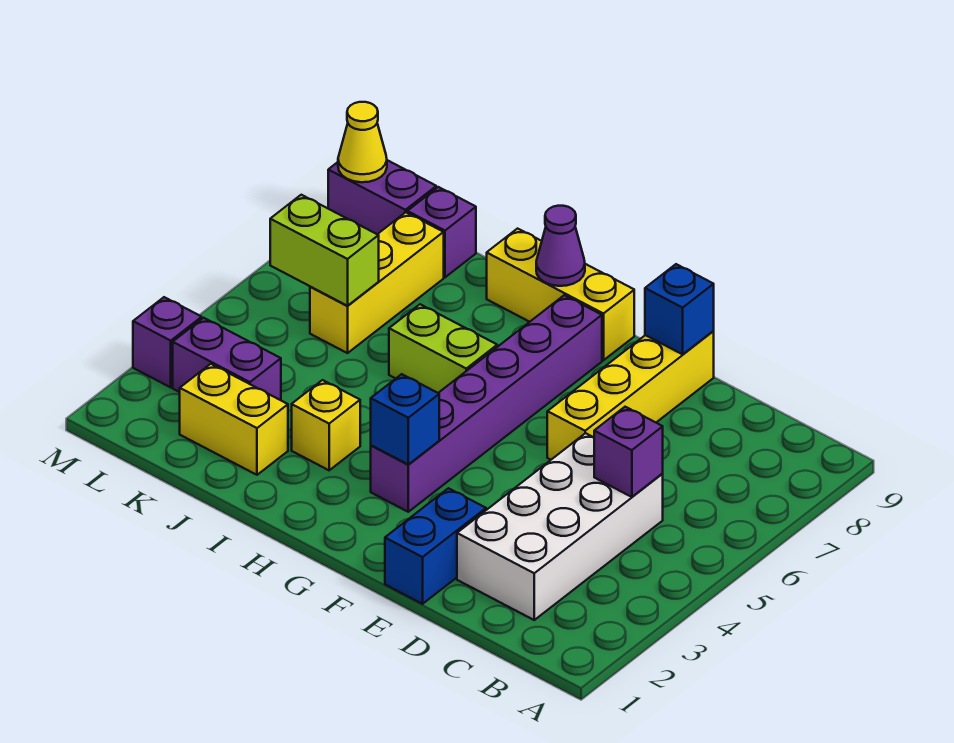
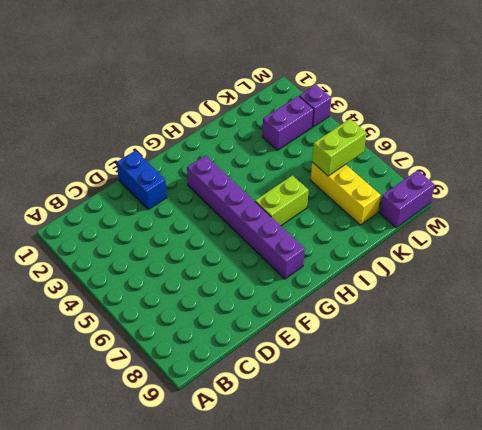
none -> white brick C2:D5 level 1
none -> yellow brick E6:E9 level 1
none -> yellow brick G9:I9 level 1

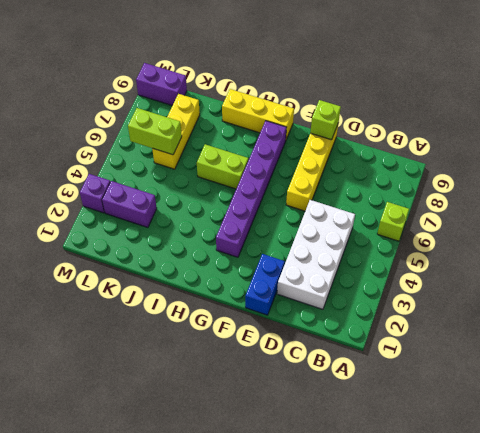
lime brick A6 level 1 -> none
lime brick E9 level 2 -> blue brick E9 level 2
none -> yellow brick I3 level 1
none -> yellow brick J2:K2 level 1
none -> purple brick K9 level 1

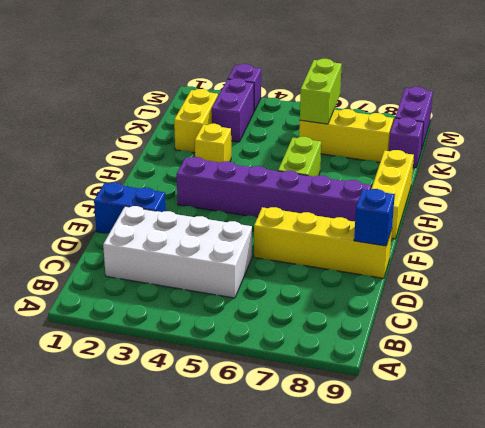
none -> purple brick C5 level 2
none -> blue brick G3 level 2
none -> purple cone H9 level 2

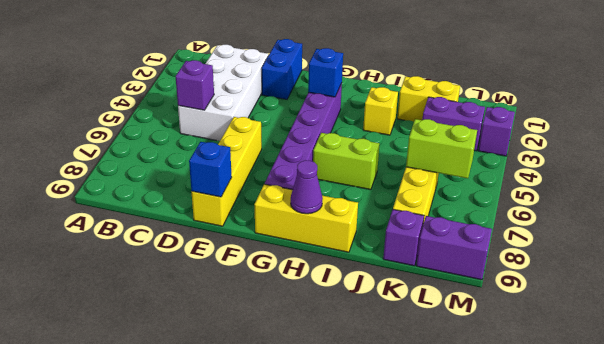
none -> yellow cone M9 level 2

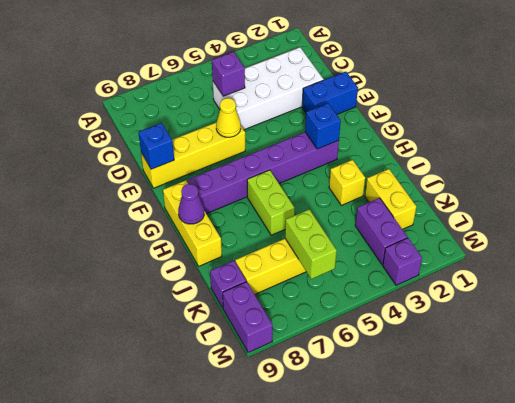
yellow cone E6 level 2 -> yellow cone M9 level 2

